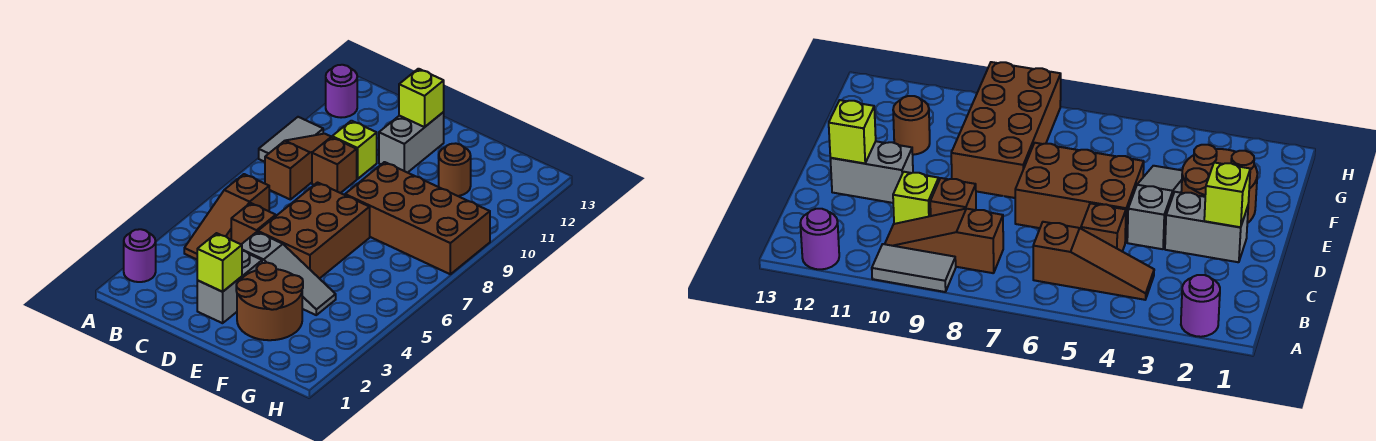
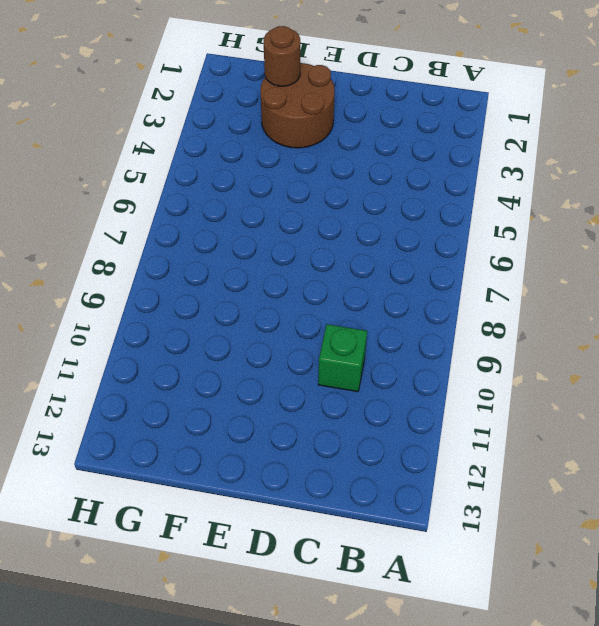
green brick C10 level 1 -> lime brick C10 level 1
brown round brick F2 level 2 -> brown round brick F11 level 1
none -> purple round brick A2 level 1
none -> grey tile A9:A10 level 1
none -> purple round brick A12 level 1

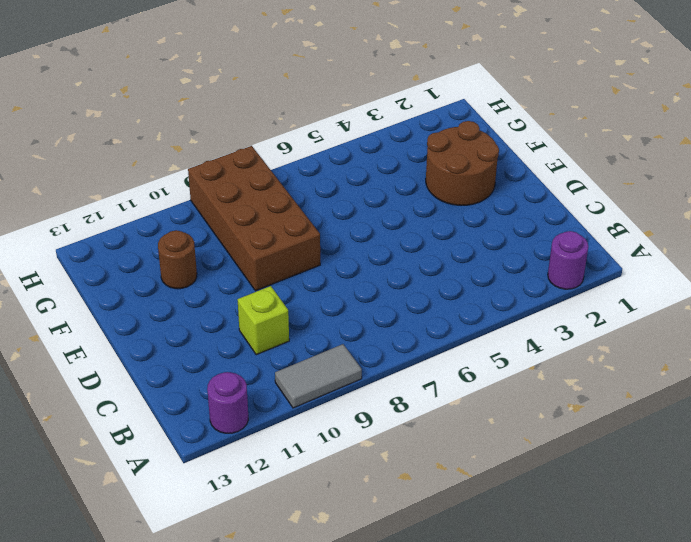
none -> brown slope B4:B6 level 1 top 6
none -> brown slope B8:B10 level 1 top 8
none -> brown brick C5 level 1

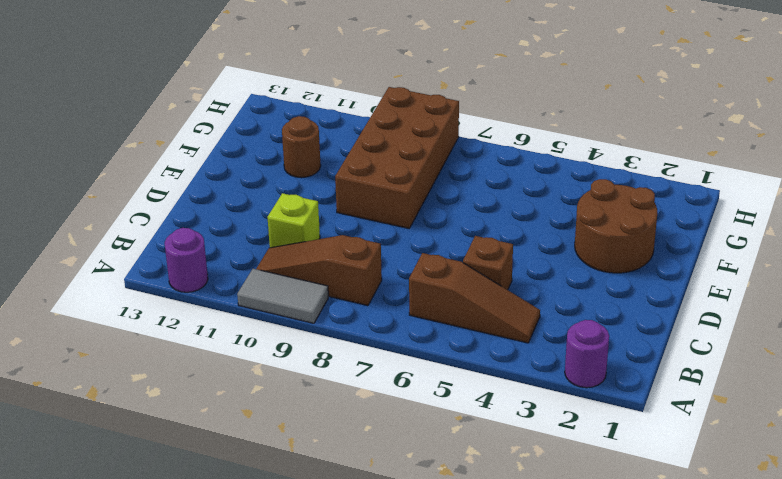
none -> brown brick C9 level 1
none -> grey brick D2:D3 level 1
none -> grey slope D4:F4 level 1 top D

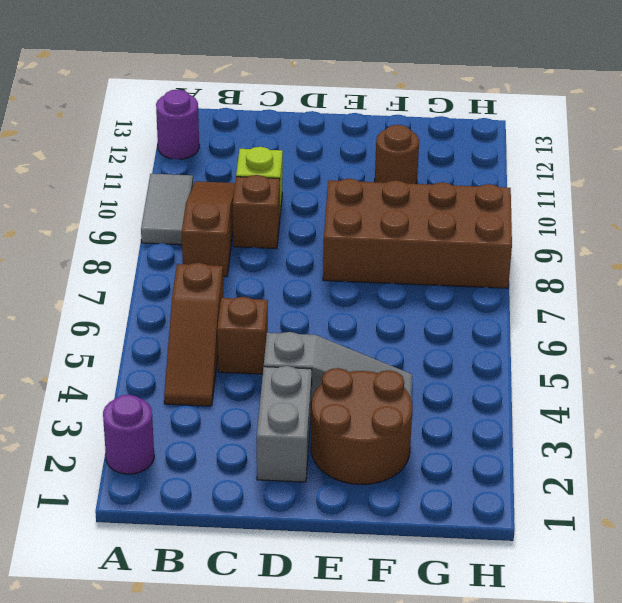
none -> brown brick D5:E7 level 1
none -> grey brick D11:D12 level 1
none -> lime brick D2 level 2

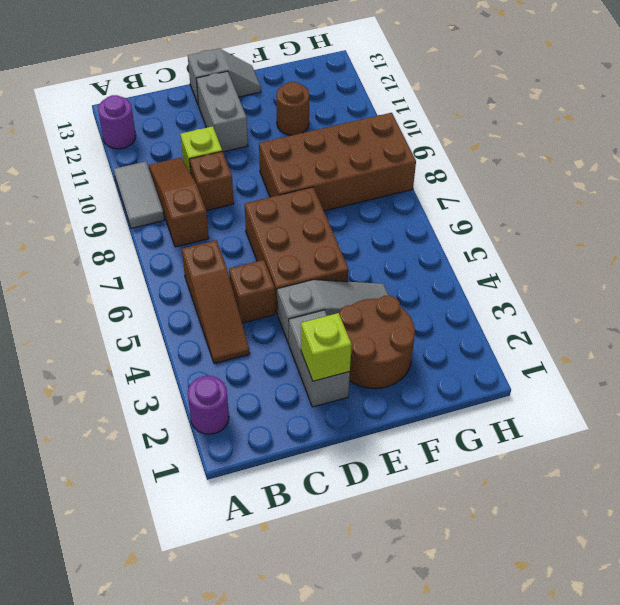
grey slope D13:E13 level 1 top D -> none
none -> lime brick D12 level 2

